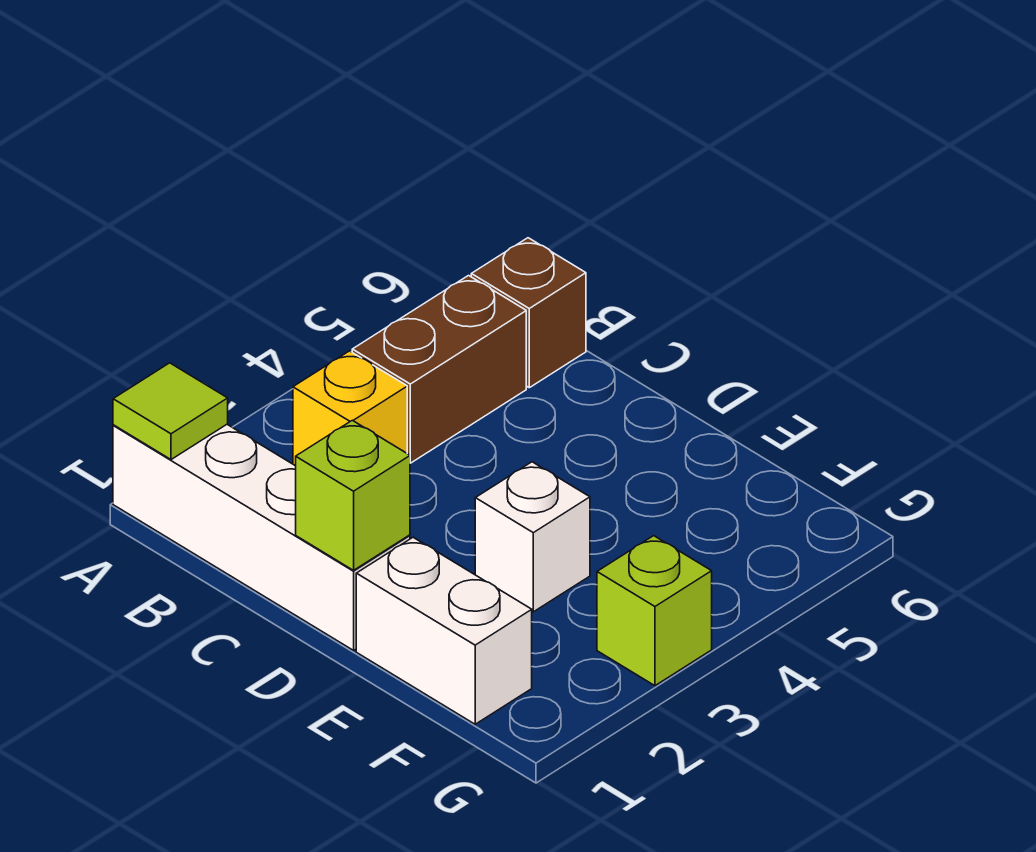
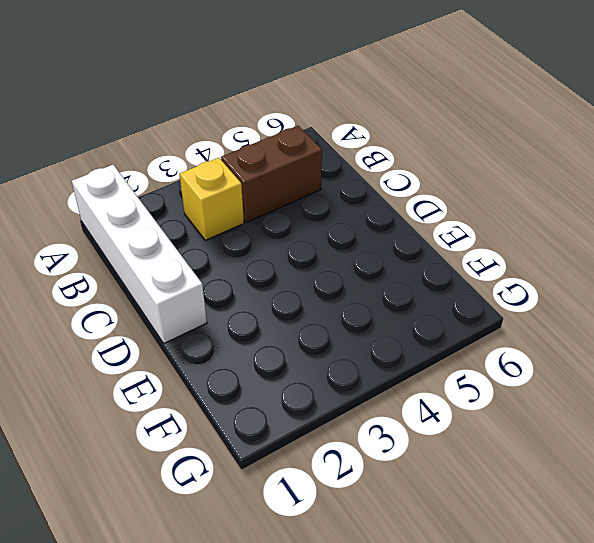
none -> brown brick B6 level 1
none -> white brick E1:F1 level 1

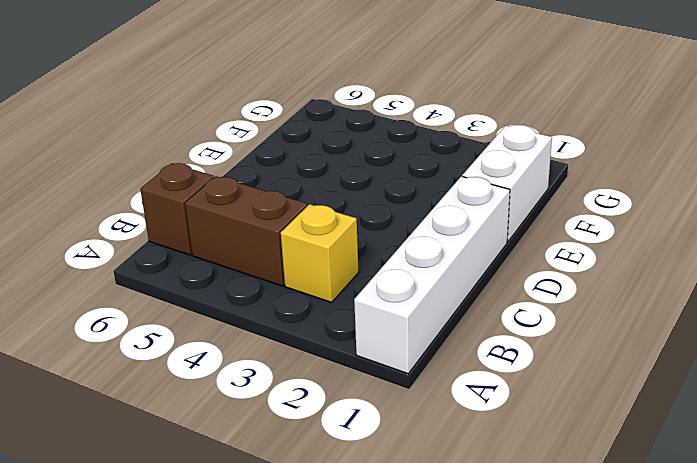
none -> white brick E3 level 1
none -> lime brick G3 level 1

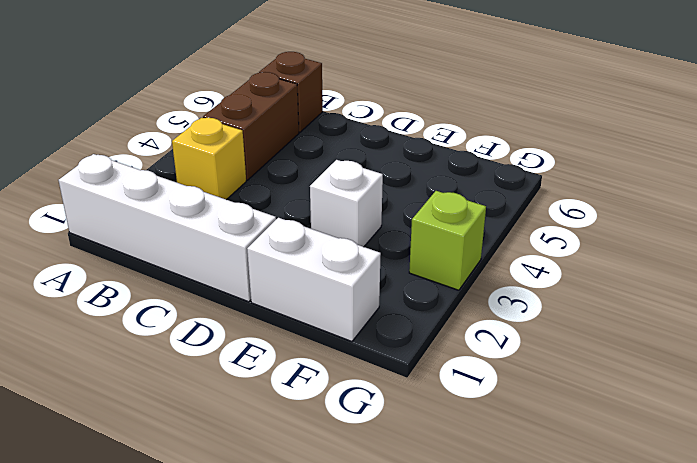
none -> lime tile A1 level 2
none -> lime brick D1 level 2

